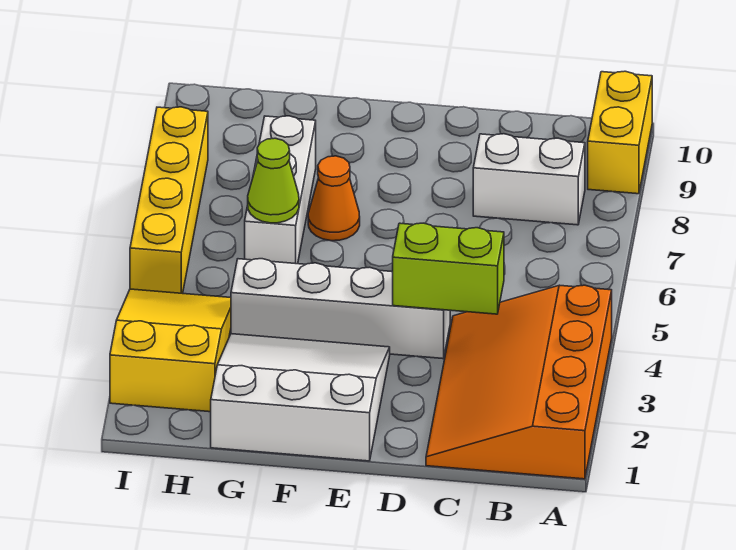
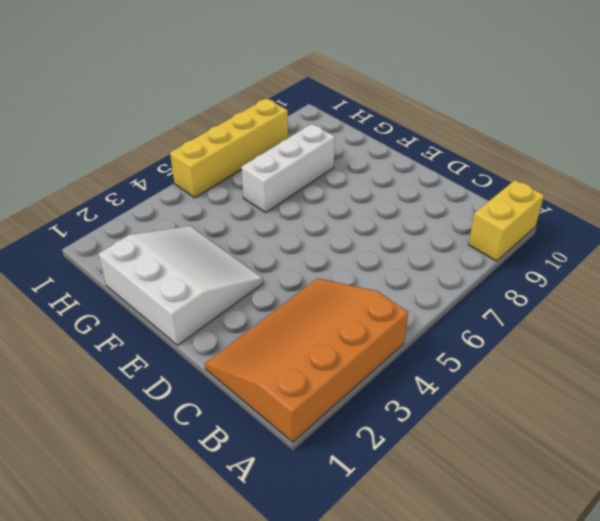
none -> white brick B8:C8 level 1
none -> white brick D4:G4 level 1

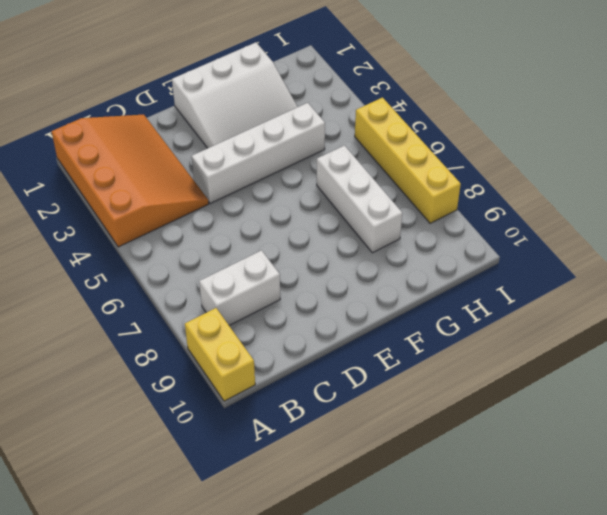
none -> orange cone F7 level 1
none -> yellow slope H2:I4 level 1 top 2

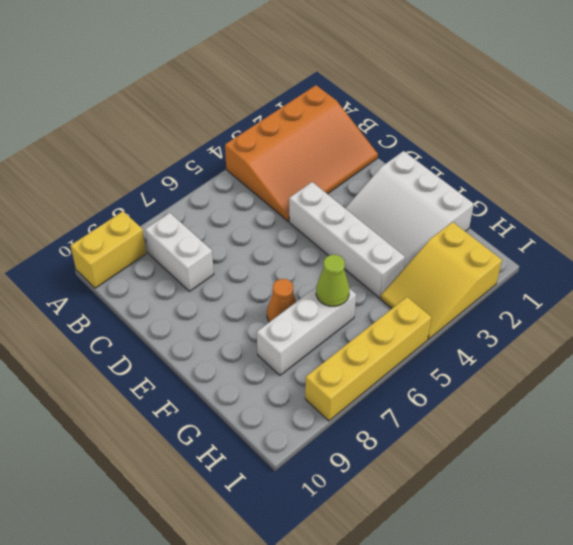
none -> lime brick C4:D4 level 2

